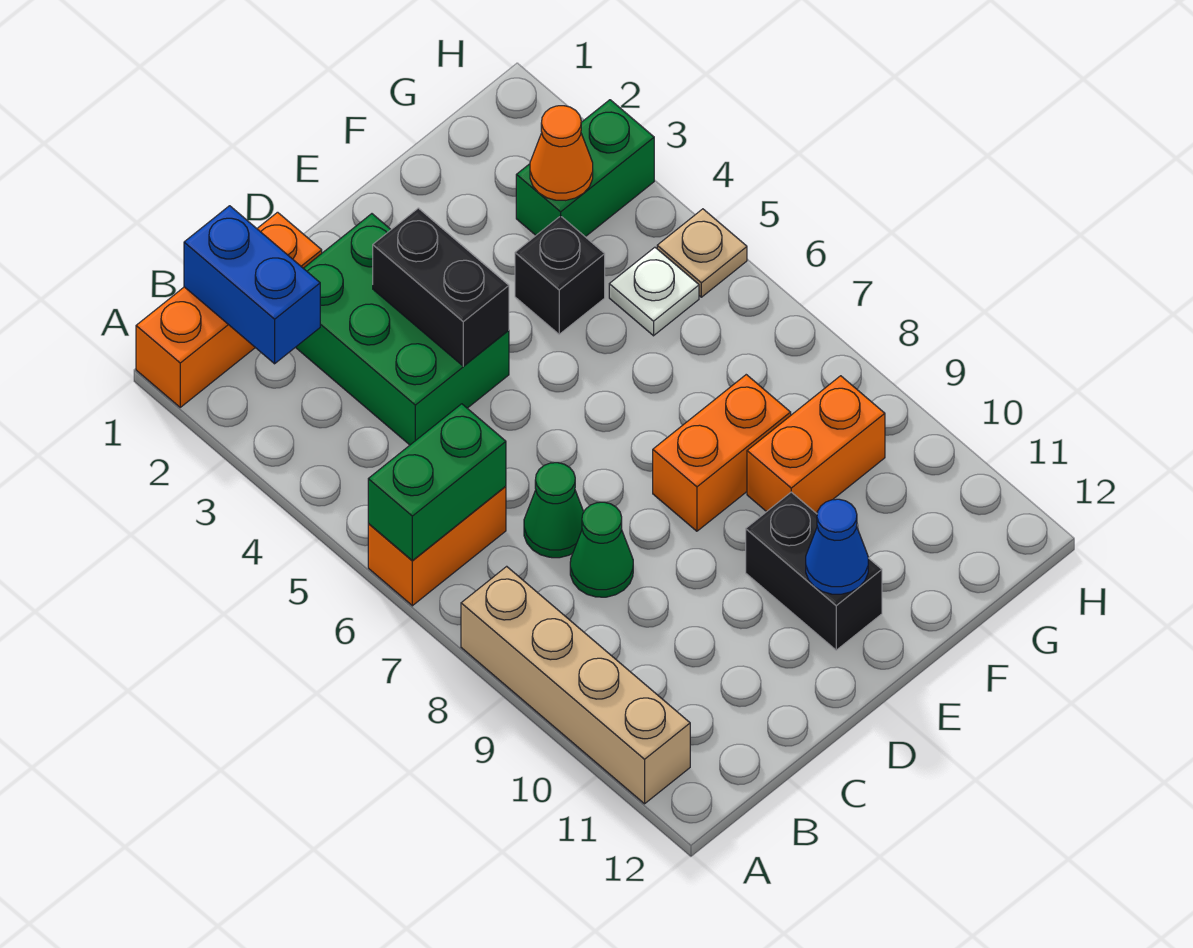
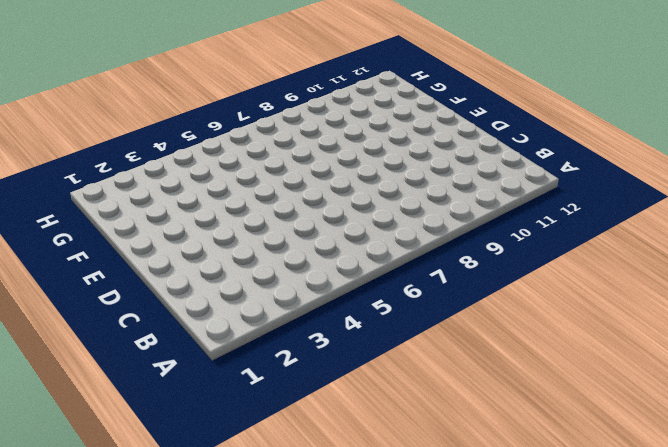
none -> orange brick A1:C1 level 1
none -> orange brick A6:B6 level 1
none -> tan brick A8:A11 level 1

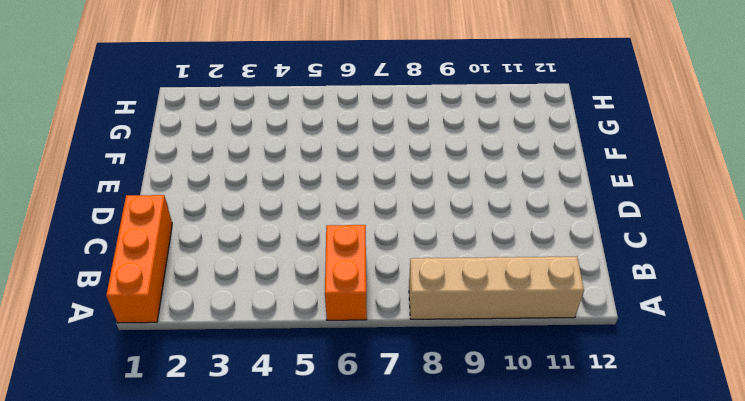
none -> green brick C2:D4 level 1
none -> green cone C7 level 1
none -> green cone C8 level 1

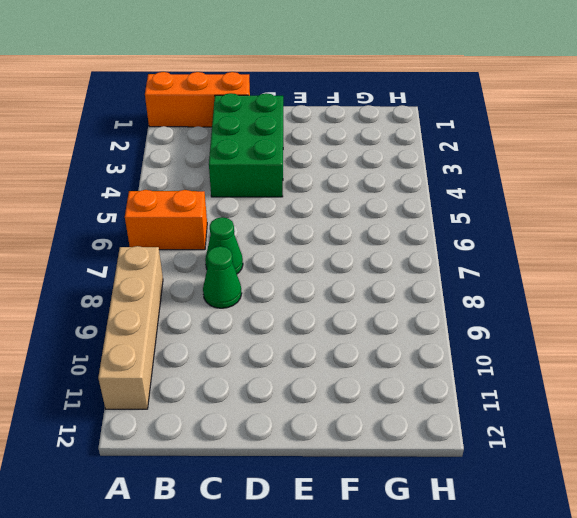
none -> orange brick E8:F8 level 1
none -> black brick E10:E11 level 1
none -> black brick F4 level 1

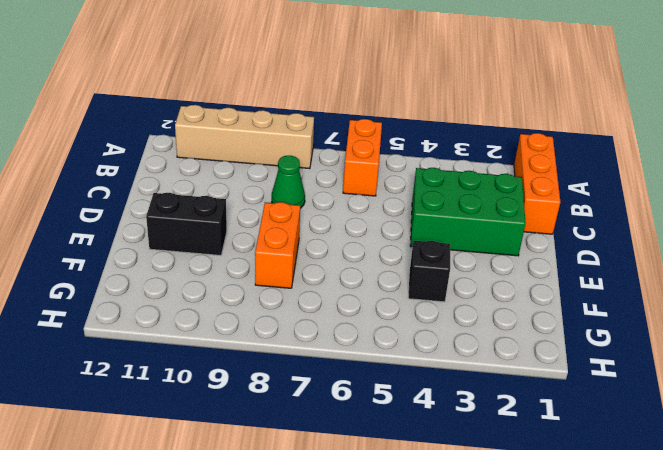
none -> green cone C7 level 1
none -> orange brick F9:G9 level 1
none -> green brick G3:H3 level 1

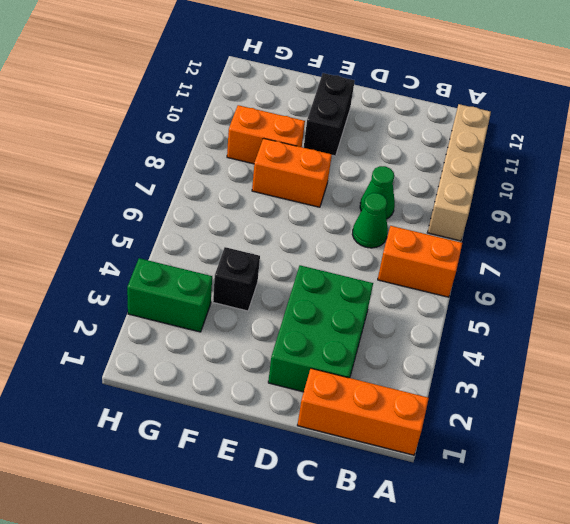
none -> white plate G5 level 1
none -> tan plate H5 level 1
none -> green brick A6:B6 level 2

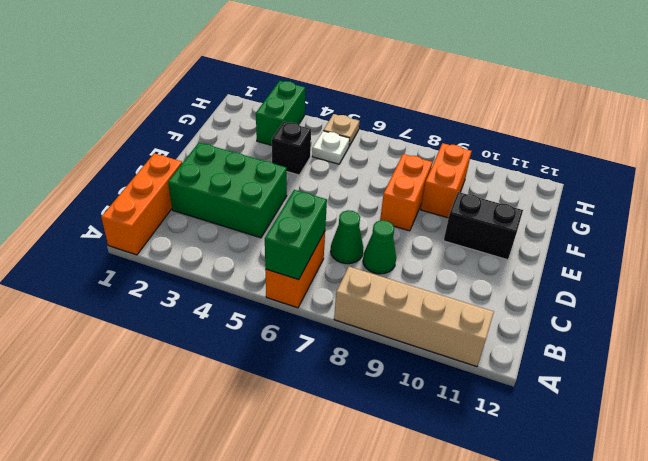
none -> blue brick B1:B2 level 2
none -> black brick D3:D4 level 2
none -> blue cone E11 level 2

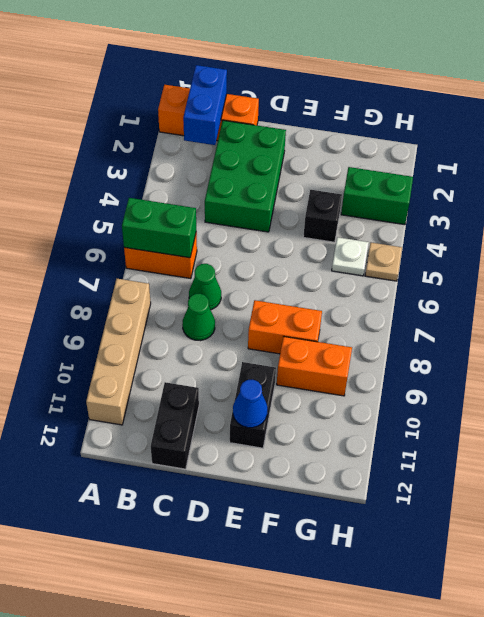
black brick C11:C12 level 1 -> black brick D3:D4 level 2
none -> orange cone G3 level 2

